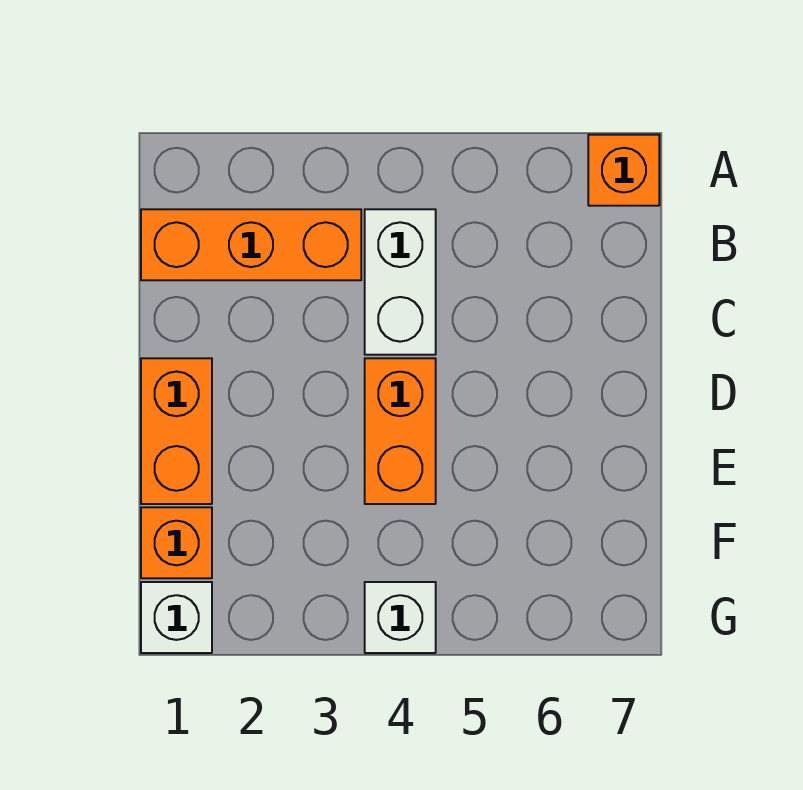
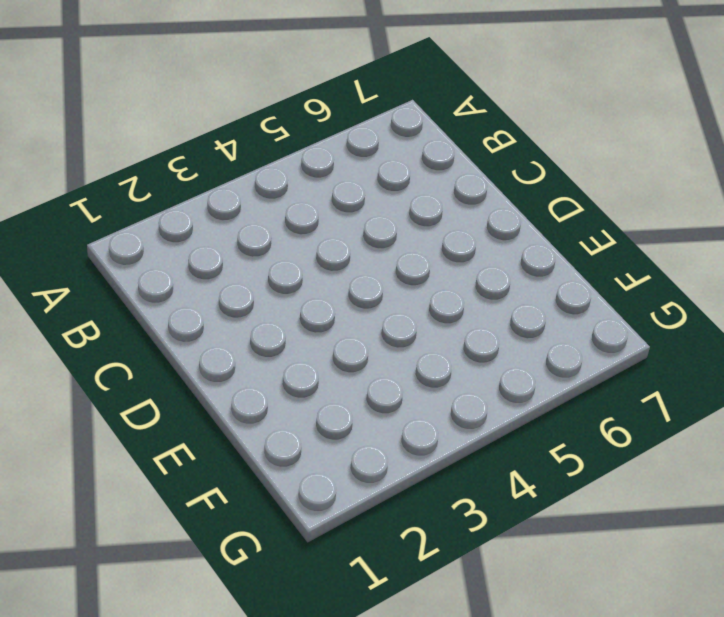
none -> orange brick A7 level 1
none -> orange brick B1:B3 level 1

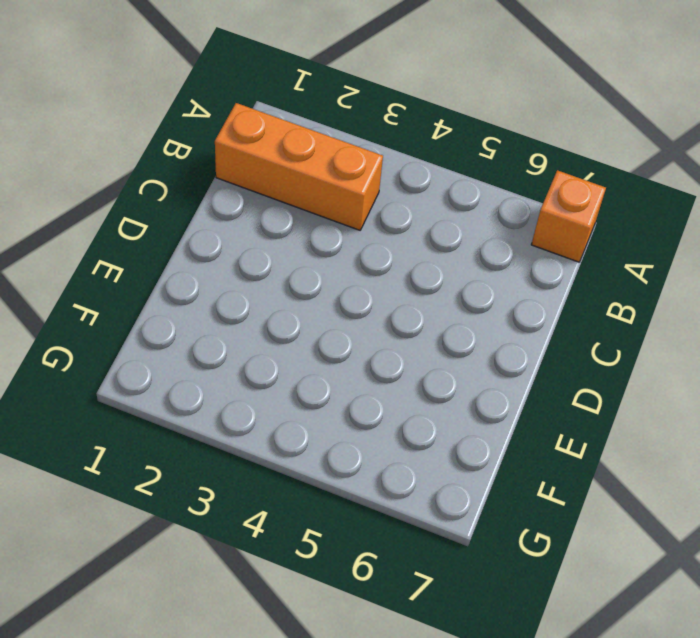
none -> white brick B4:C4 level 1
none -> orange brick D1:E1 level 1

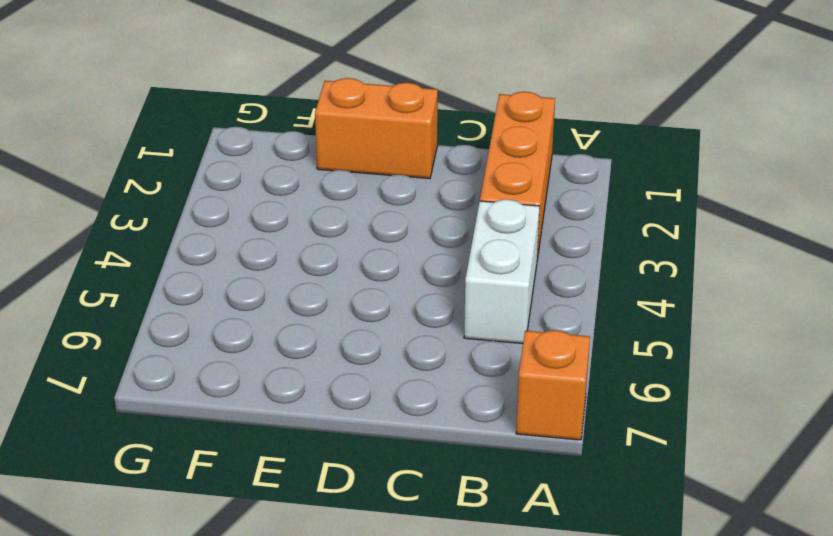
white brick B4:B5 level 1 -> white brick B4:C4 level 1
none -> orange brick D4:E4 level 1
none -> orange brick F1 level 1

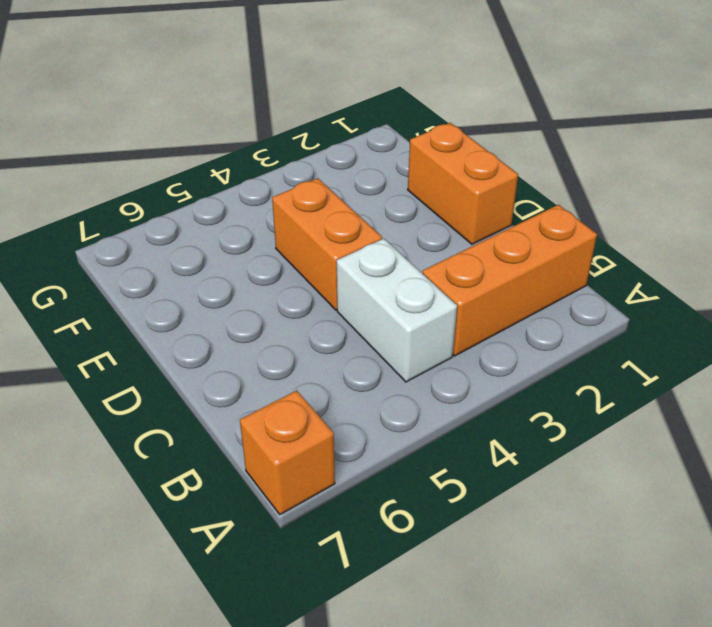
none -> orange brick F1 level 1
none -> white brick G1 level 1

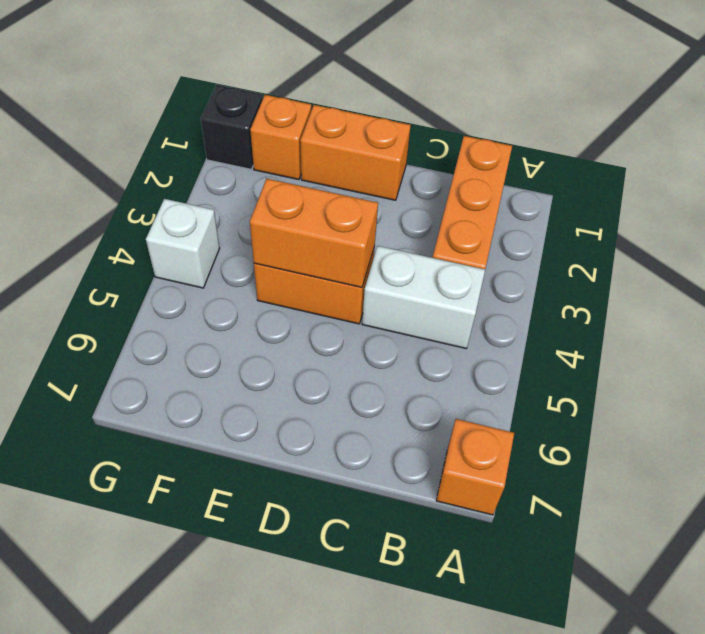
orange brick D4:E4 level 2 -> none
black brick G1 level 1 -> white brick G1 level 1

